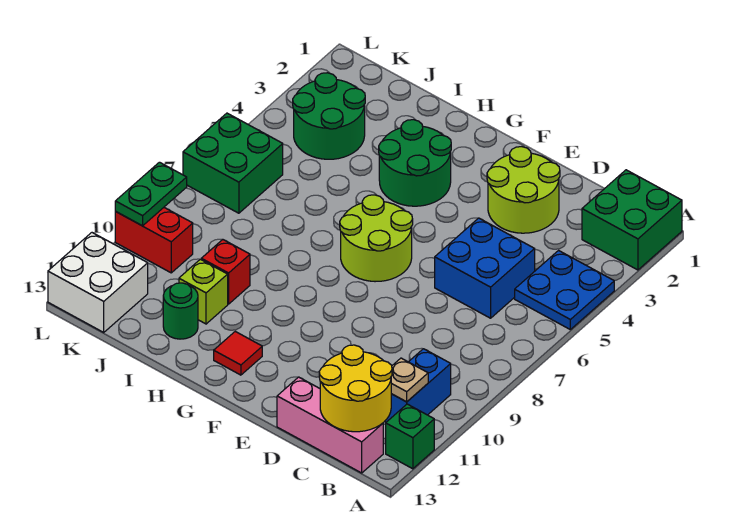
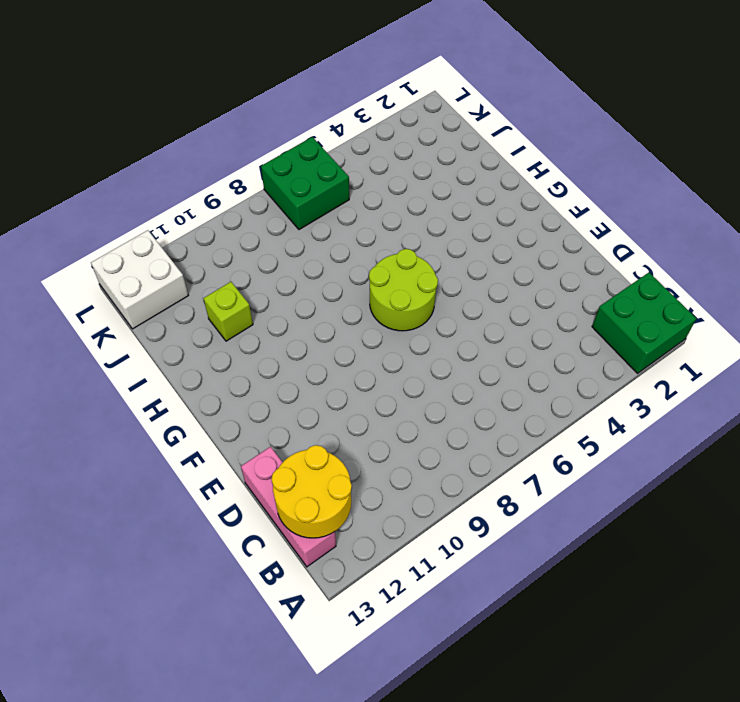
none -> blue plate A4:B5 level 1
none -> green brick A12 level 1
none -> blue brick B10:B11 level 1

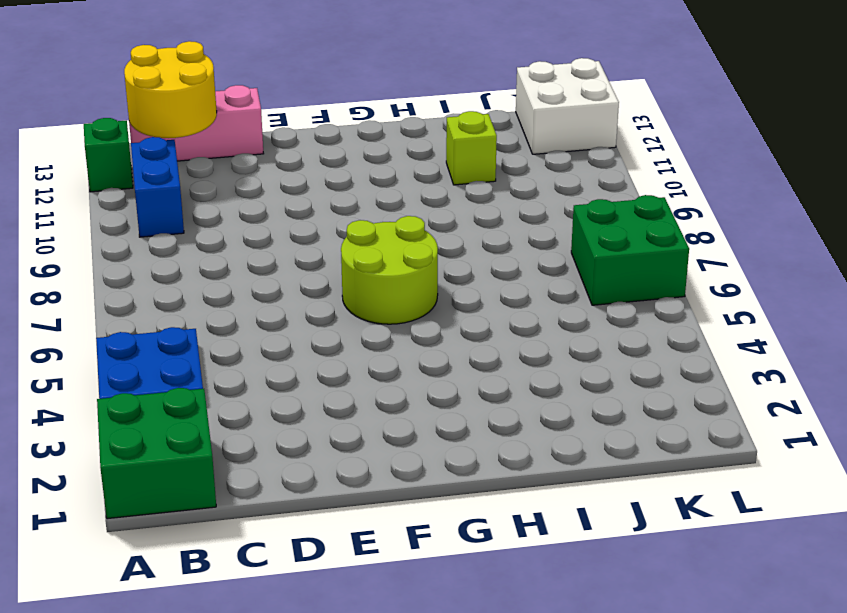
none -> blue brick C5:D6 level 1
none -> lime round brick D2:E3 level 1
none -> green round brick G3:H4 level 1

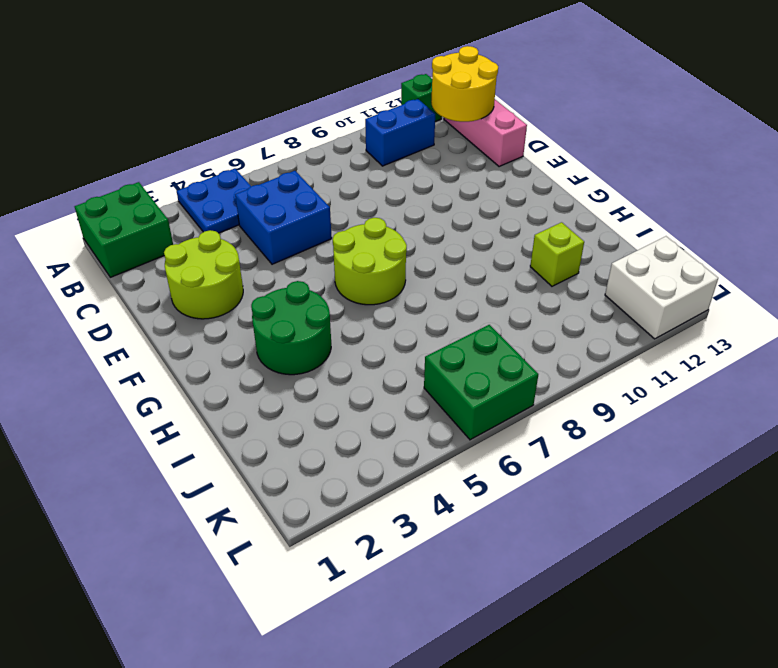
none -> red tile G12 level 1
none -> red brick I10 level 1
none -> green round brick I12 level 1

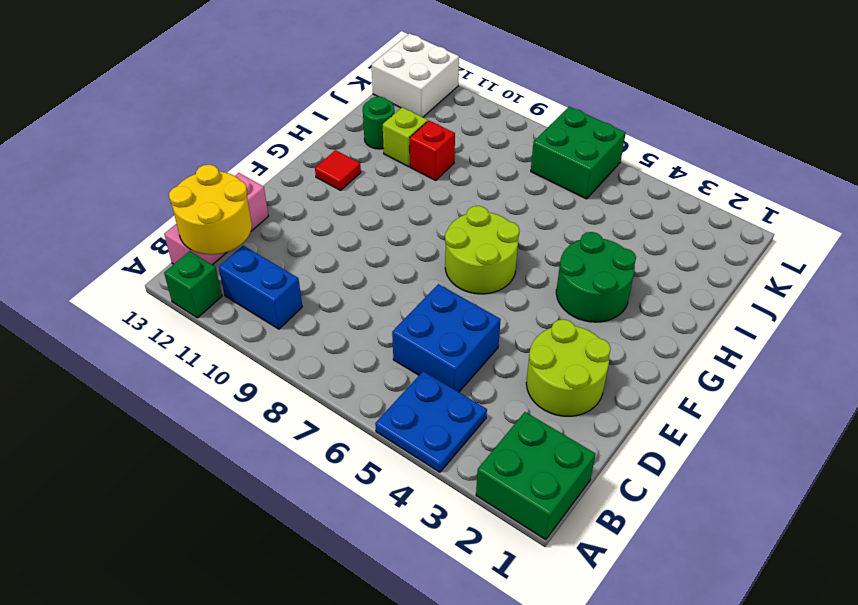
none -> green round brick J3:K4 level 1
none -> red brick K10:L10 level 1
none -> tan plate B11 level 2

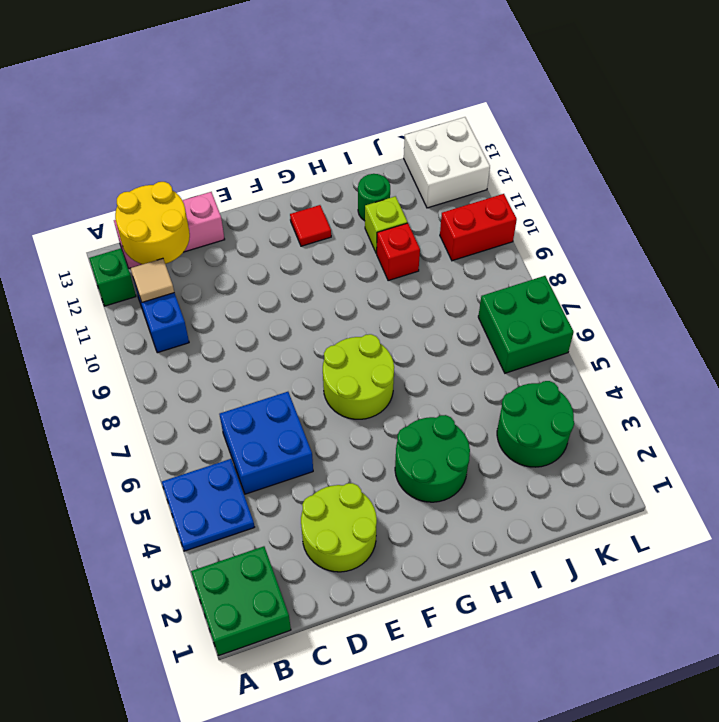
tan tile B11 level 2 -> tan plate B11 level 2
none -> green plate L9:L10 level 2

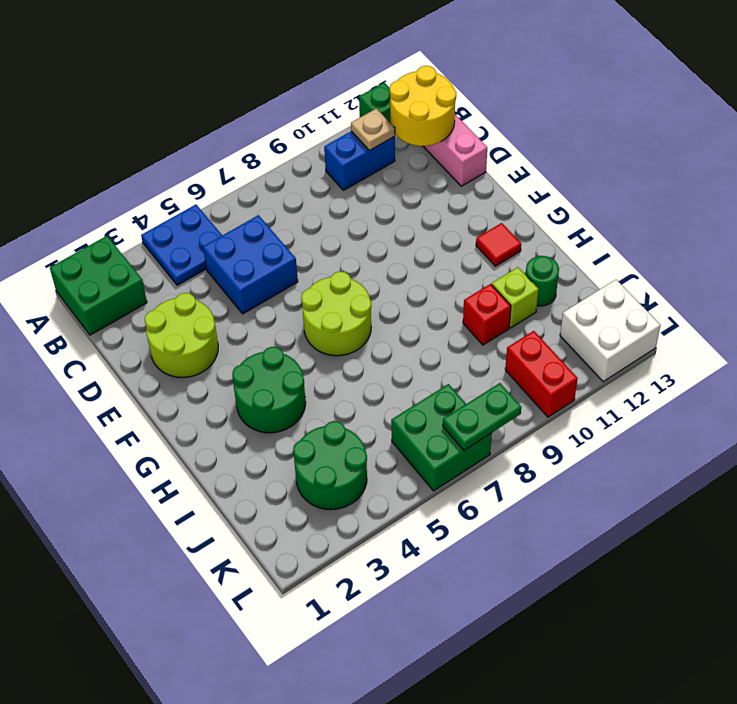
green plate L7:L8 level 2 -> green plate L9:L10 level 2

